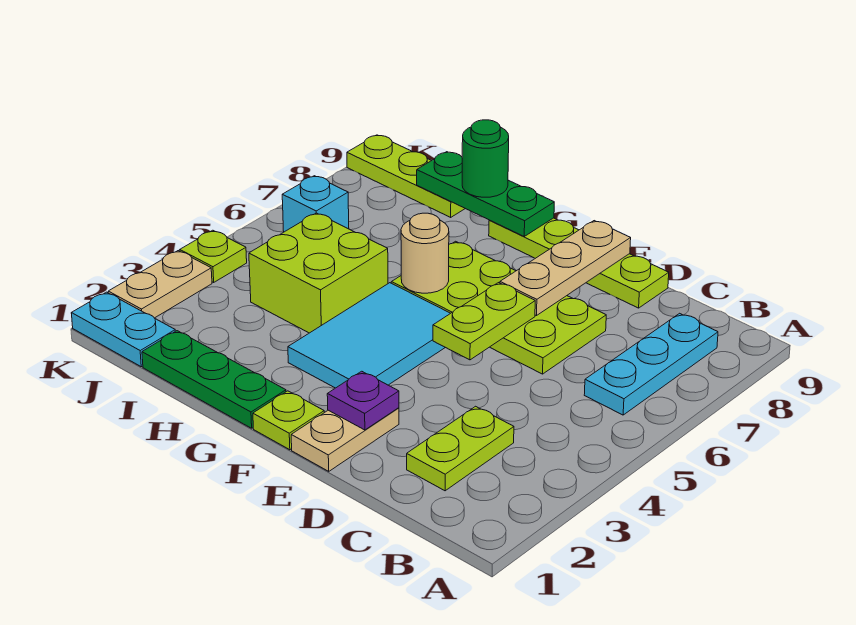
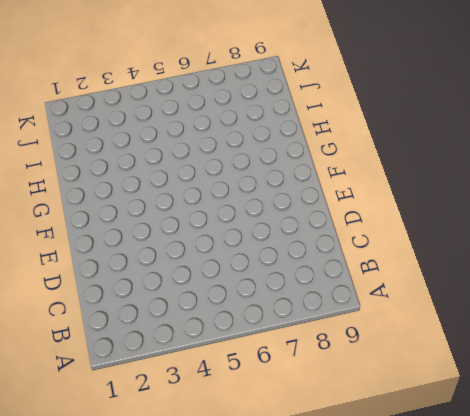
none -> cyan plate B6:B8 level 1
none -> lime plate C2:C3 level 1
none -> lime plate D6:G7 level 1

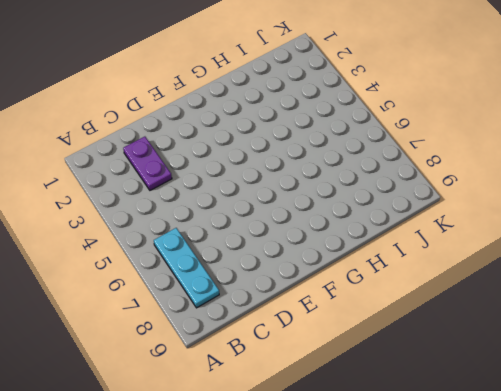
purple plate C2:C3 level 1 -> lime plate C2:C3 level 1
none -> lime plate D6:G7 level 1
none -> lime plate D9:G9 level 1
none -> tan plate E1:E2 level 1

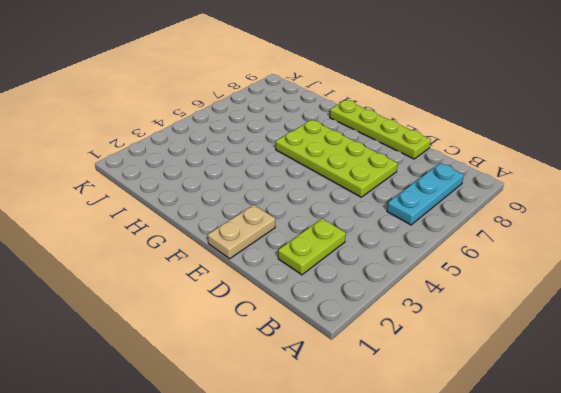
none -> lime plate F1 level 1
none -> cyan tile F3:G5 level 1
none -> green plate G1:I1 level 1

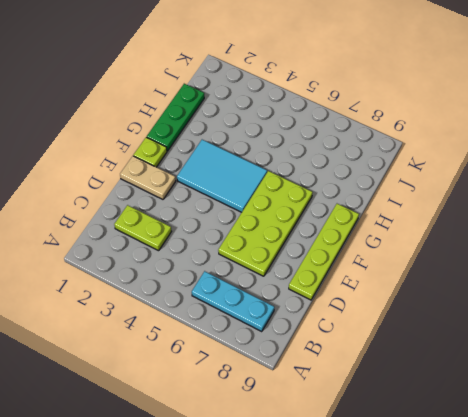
none -> lime brick H4:I5 level 1
none -> lime plate I9:K9 level 1
none -> cyan plate J1:K1 level 1

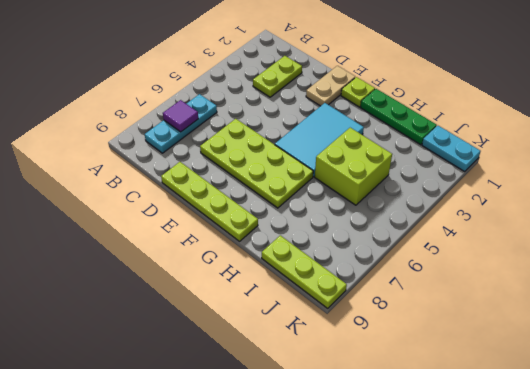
purple tile B7 level 2 -> none
none -> cyan brick J6 level 1
none -> tan plate K2:K3 level 1
none -> lime plate K4 level 1

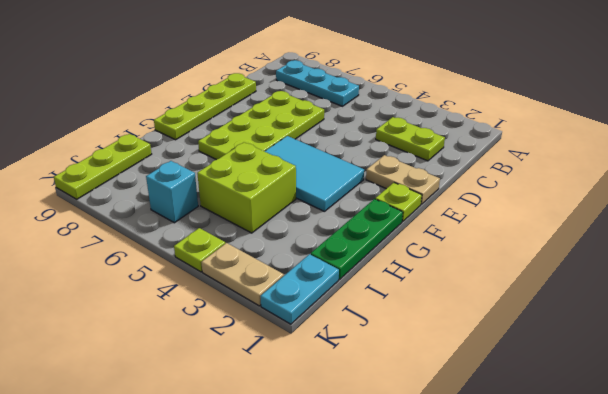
none -> purple plate E2 level 2
none -> lime plate E5:E6 level 2
none -> tan plate E7:E9 level 2

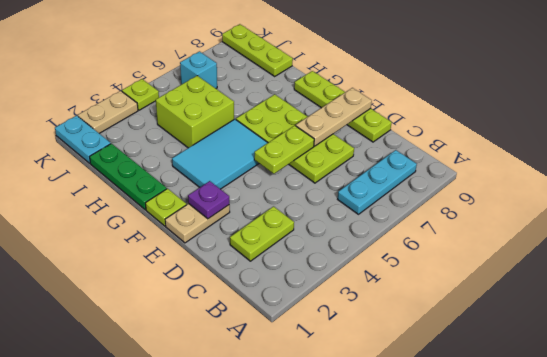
none -> tan round brick G6 level 2
none -> green plate G9:I9 level 2
none -> green round brick H9 level 3

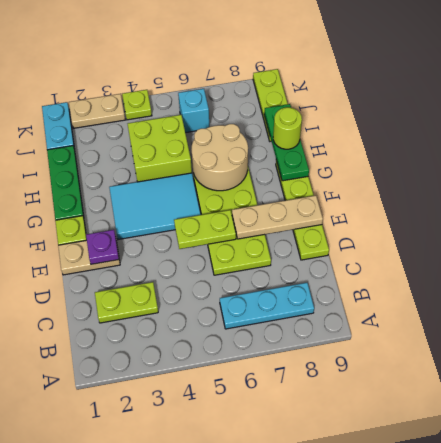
tan round brick G6:H7 level 2 -> tan round brick G6 level 2
lime round brick H9 level 3 -> green round brick H9 level 3

